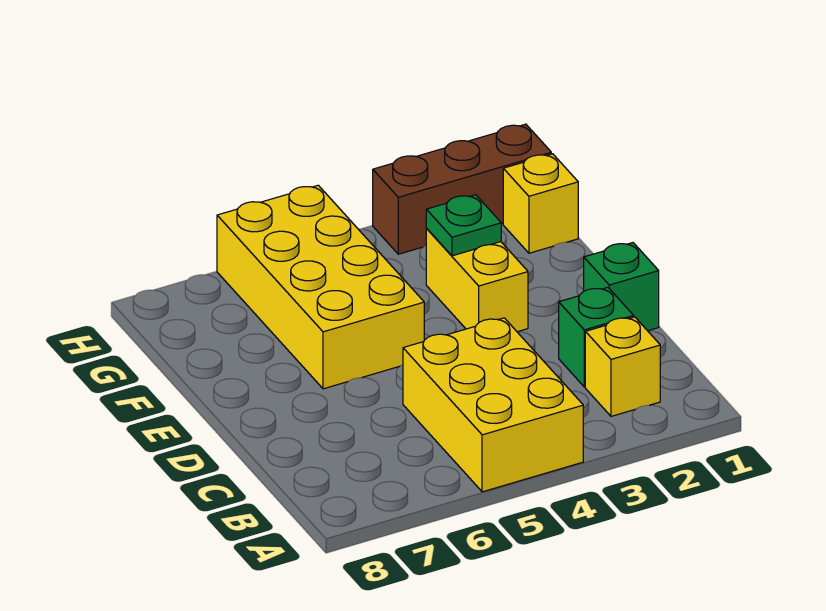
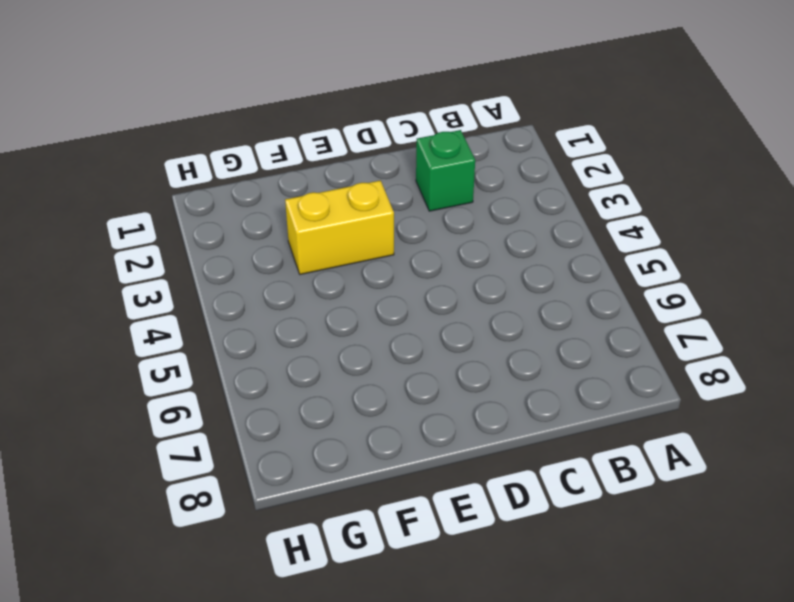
none -> yellow brick A4:C5 level 1
none -> yellow brick B2 level 1

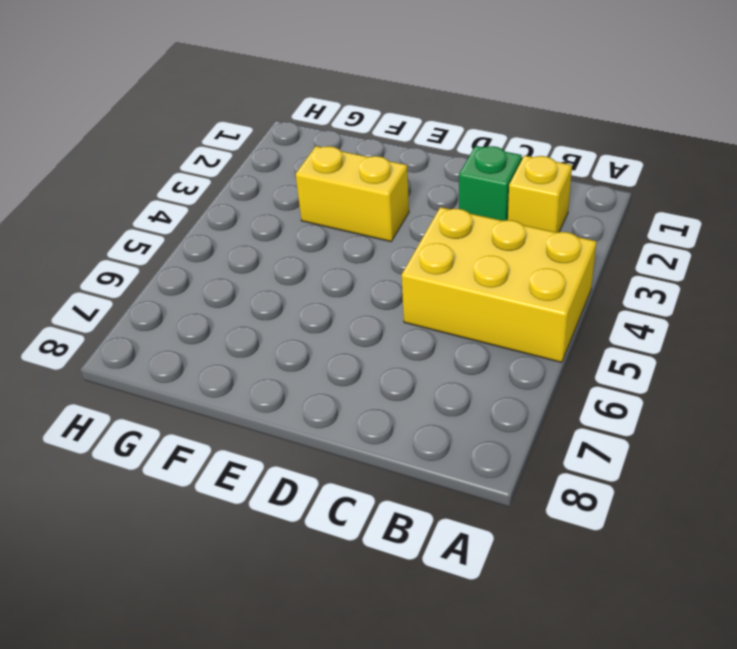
none -> green brick D1 level 1
none -> yellow brick E5:H6 level 1

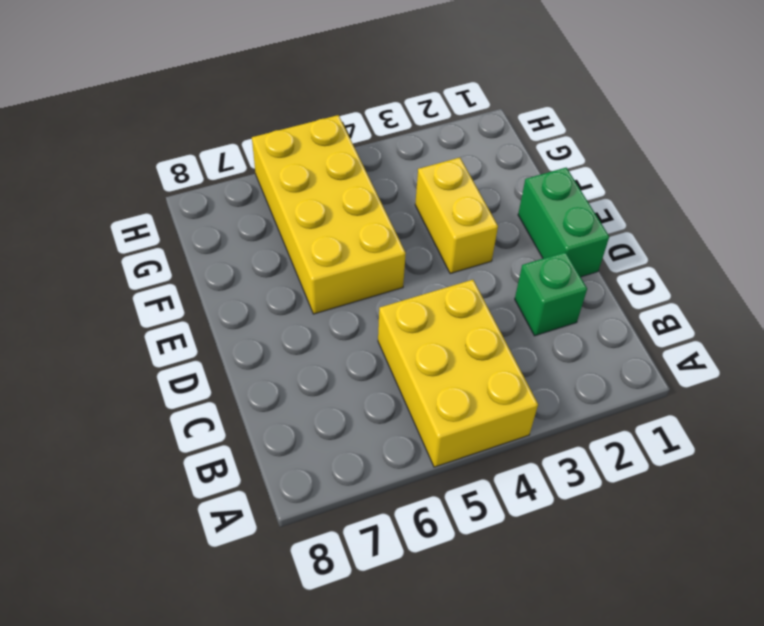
green brick D1:E1 level 1 -> green brick D1 level 1
none -> yellow brick B2 level 1
none -> yellow brick G1 level 1

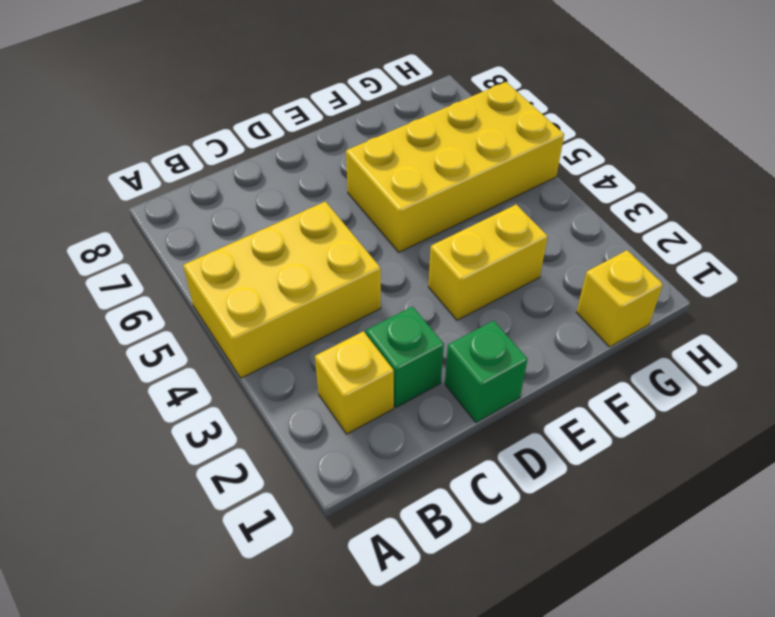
none -> brown brick H1:H3 level 1
none -> green plate F3 level 2

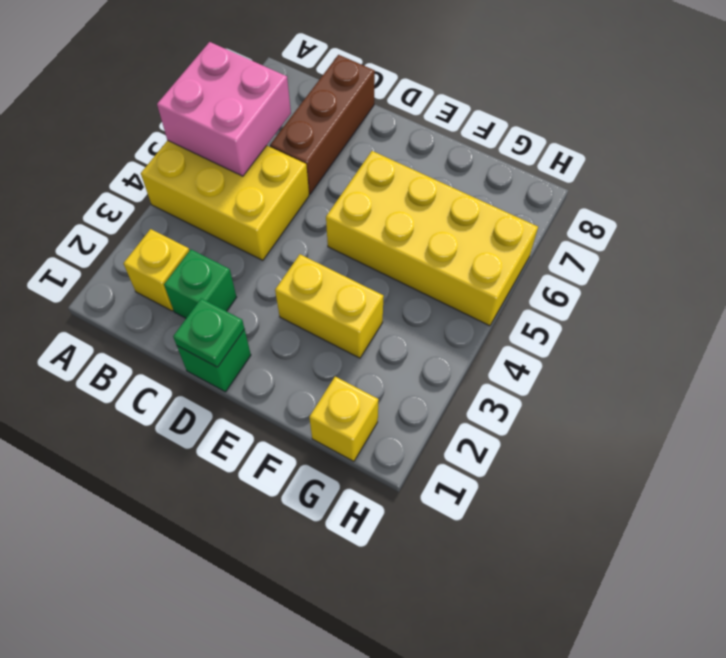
pink brick A5:B6 level 2 -> none
brown brick C6:C8 level 1 -> brown brick H1:H3 level 1
green plate D1 level 2 -> green plate F3 level 2

